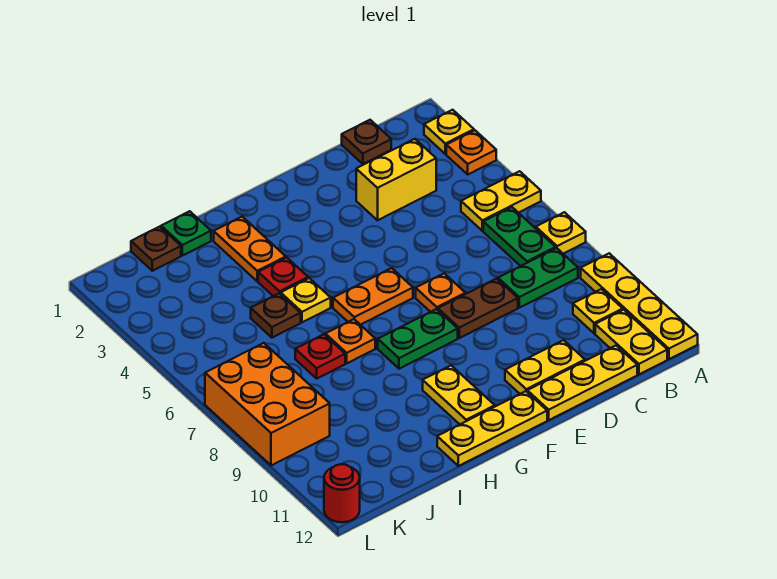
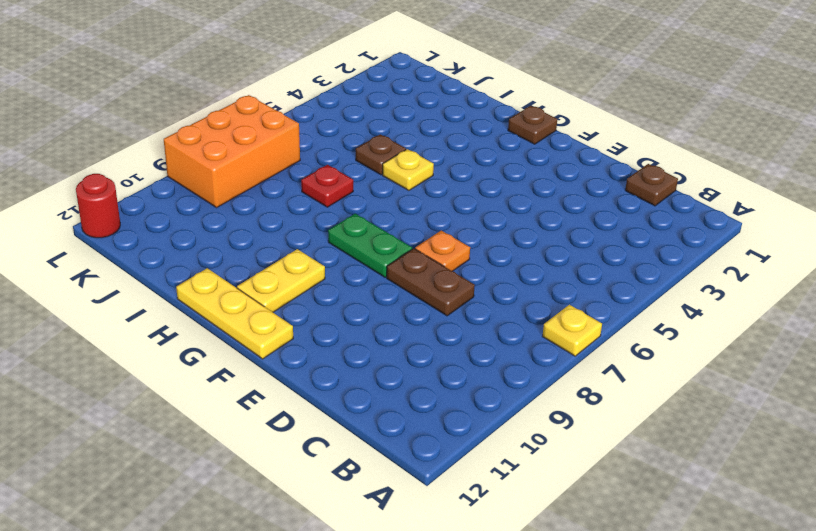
brown plate G1 level 1 -> brown plate J1 level 1
none -> yellow plate A2 level 1
none -> orange plate A3 level 1
none -> yellow plate A5:B5 level 1

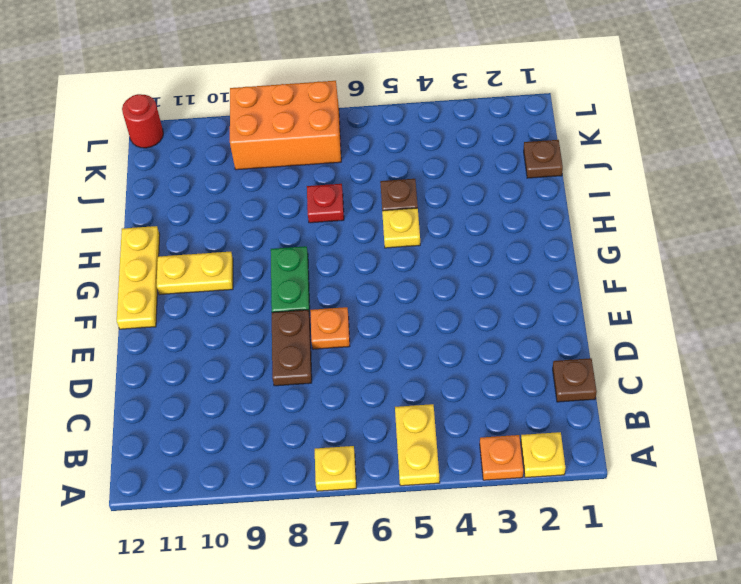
none -> yellow plate A9:A12 level 1
none -> green plate B6:B7 level 1
none -> green plate B8:C8 level 1

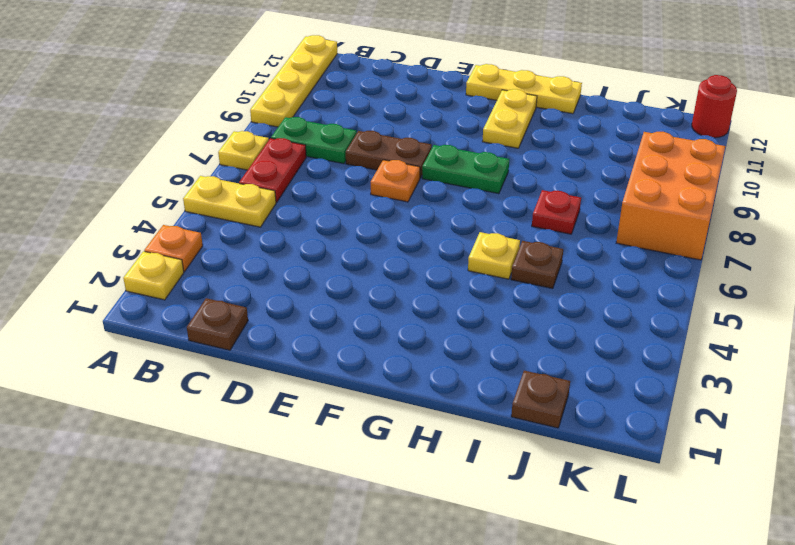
red plate B6:B7 level 1 -> green plate B6:B7 level 1
none -> yellow plate B10 level 1
none -> yellow plate B11:B12 level 1
none -> yellow brick C3:D3 level 1

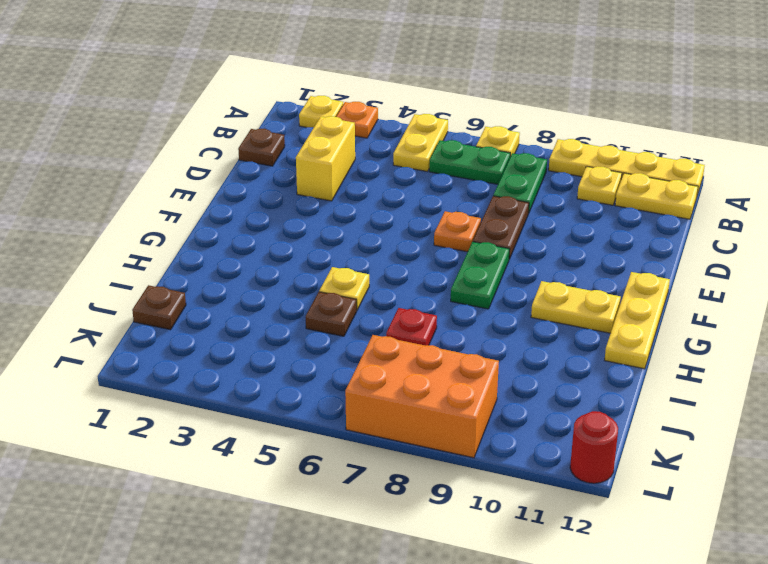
none -> yellow plate C12:E12 level 1
none -> yellow plate D11:E11 level 1
none -> orange plate F6:G6 level 1

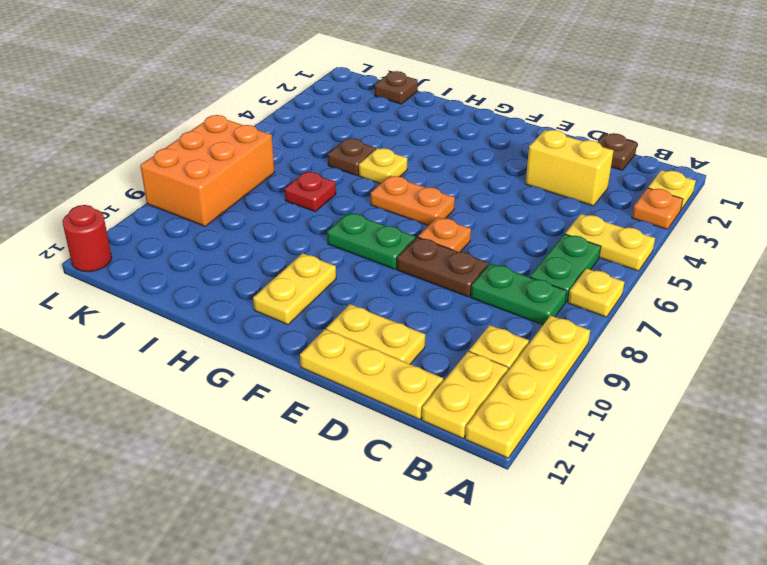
none -> yellow plate F12:H12 level 1
none -> orange plate H2:H3 level 1
none -> red plate H4 level 1

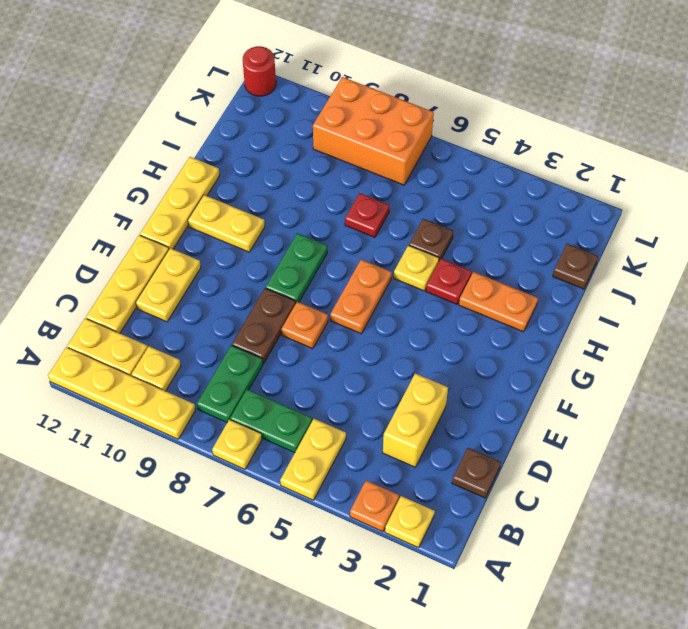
none -> orange plate H7 level 1
none -> green plate I1 level 1

